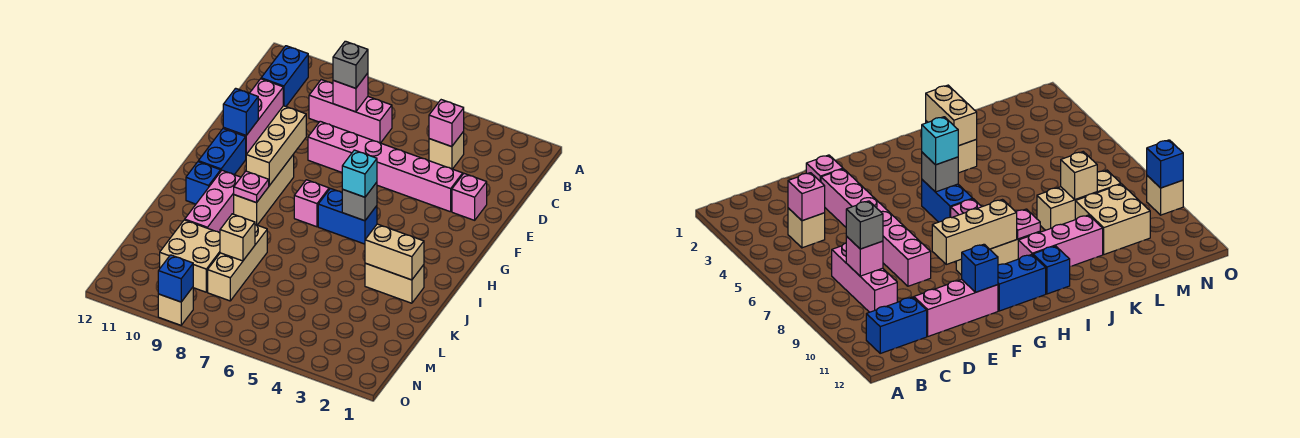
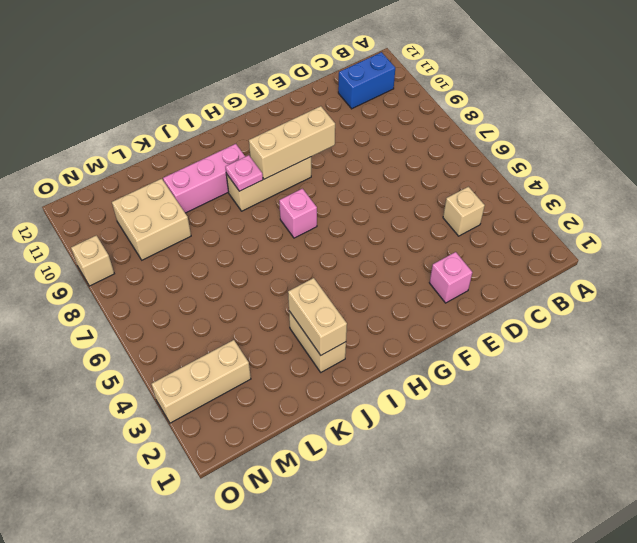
tan brick M3:O3 level 1 -> tan brick K8:M8 level 1
none -> pink brick C7:C9 level 1
none -> pink brick D11:F11 level 1
none -> pink brick E3:E8 level 1

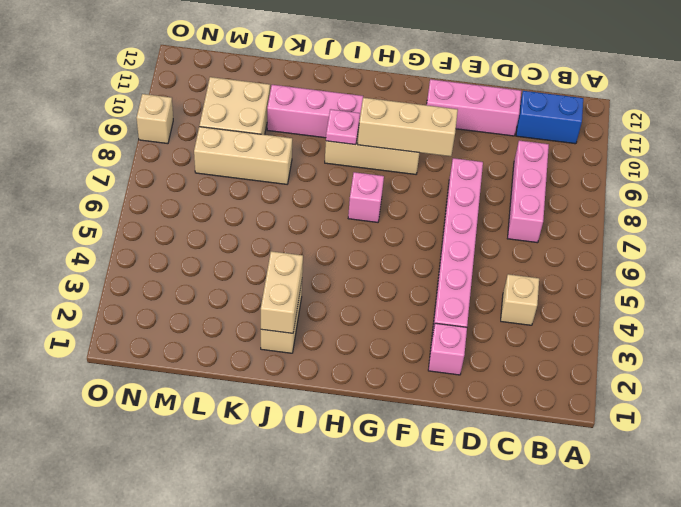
none -> blue brick G11:H11 level 1
none -> blue brick H5:H6 level 1
none -> blue brick I11 level 1

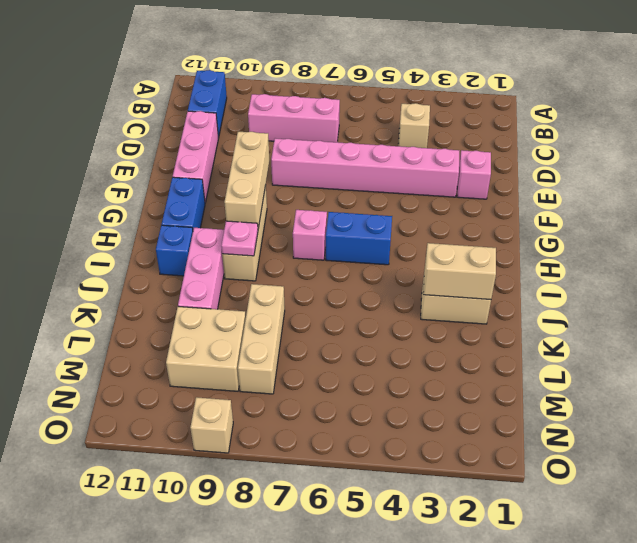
none -> pink brick C4 level 2
none -> pink brick C8 level 2
none -> blue brick F11 level 2

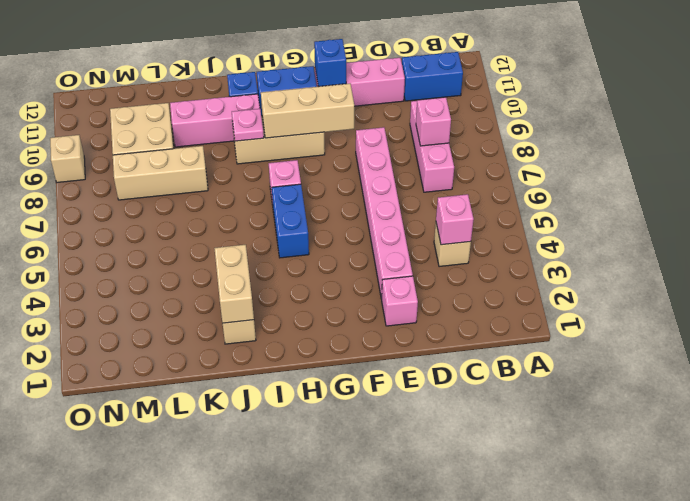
none -> grey brick H5 level 2
none -> tan brick L8 level 2
none -> blue brick O9 level 2

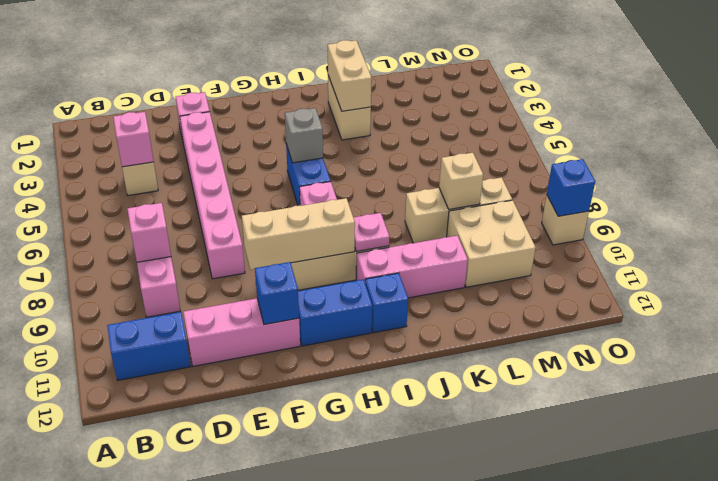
none -> grey brick C8 level 3
none -> cyan brick H5 level 3

